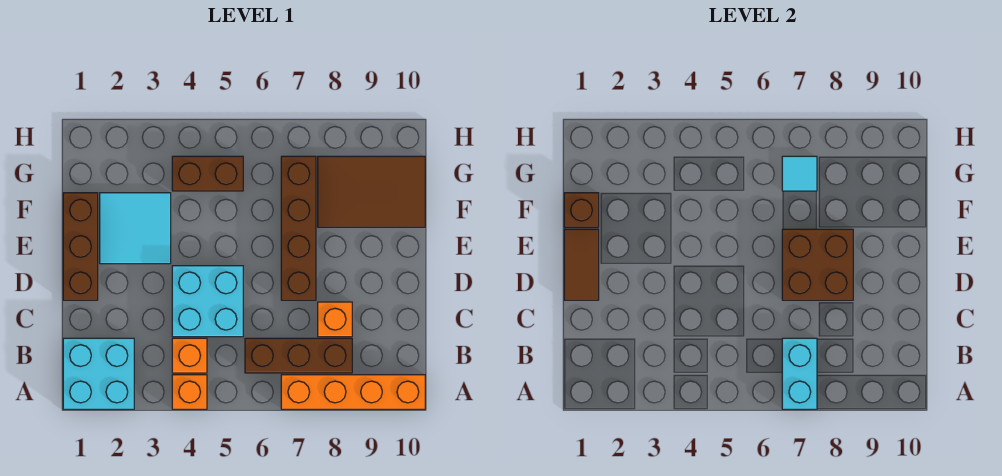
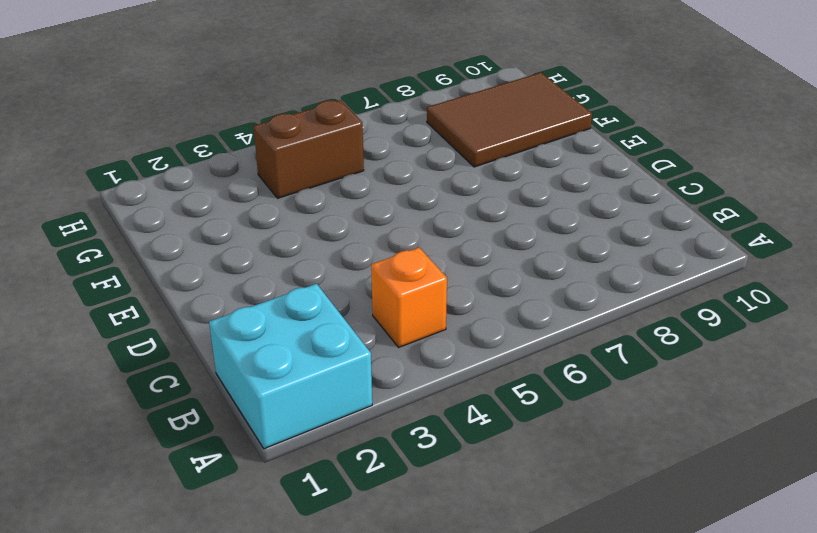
none -> orange brick A4 level 1
none -> orange brick A7:A10 level 1
none -> brown brick B6:B8 level 1

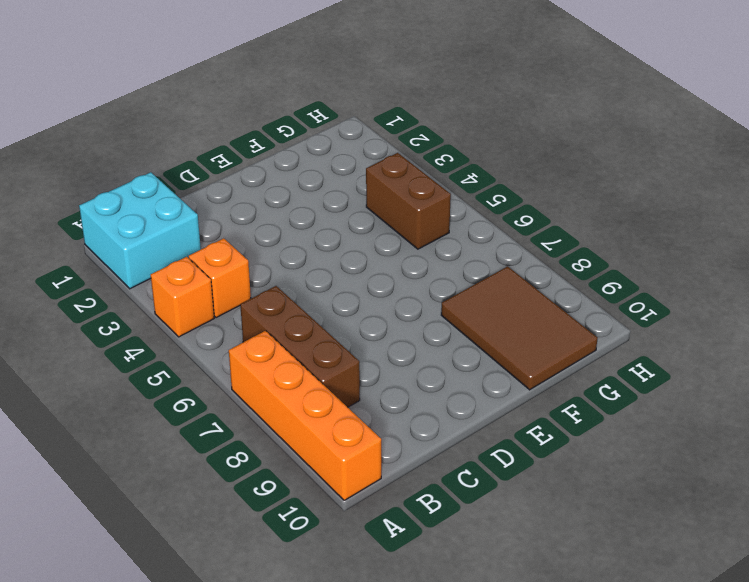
none -> cyan brick C4:D5 level 1
none -> orange brick C8 level 1
none -> brown brick D1:F1 level 1

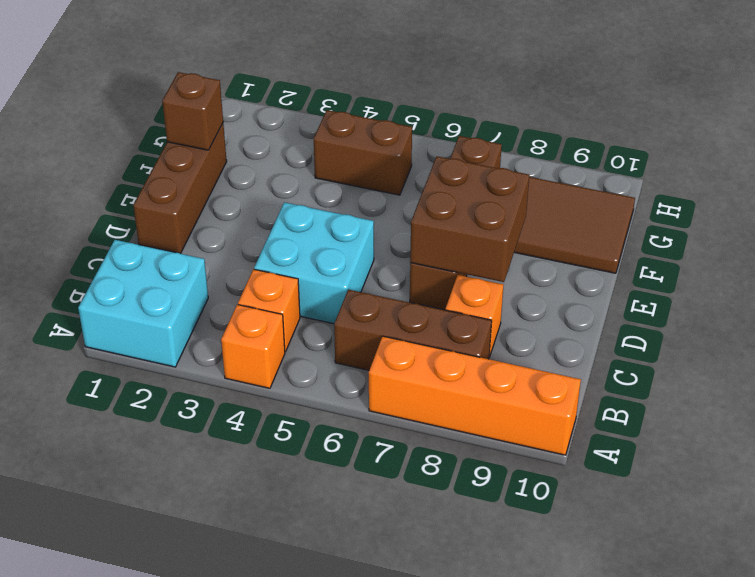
none -> cyan tile E2:F3 level 1
none -> cyan brick A7:B7 level 2
none -> brown tile D1:E1 level 2

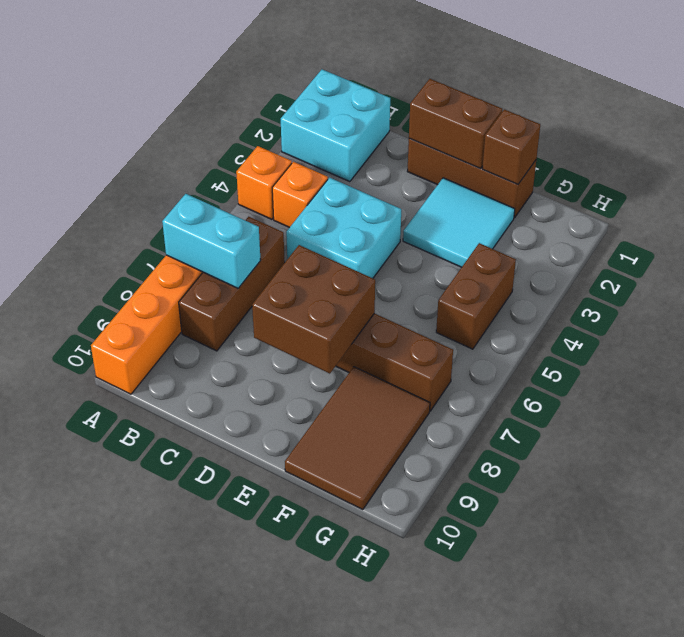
brown brick D1:E1 level 2 -> brown tile D1:E1 level 2
none -> orange brick C8 level 1
none -> cyan tile G7 level 2

